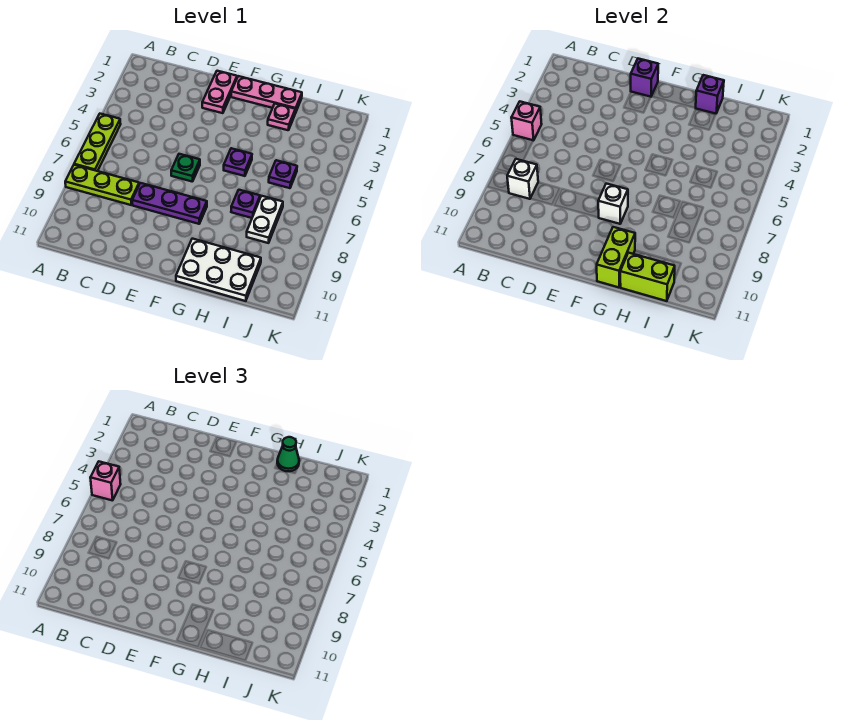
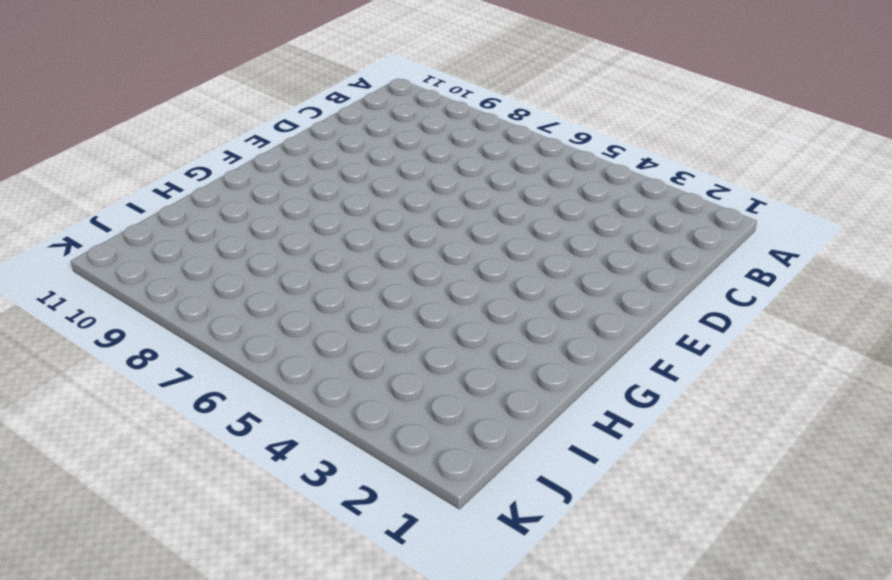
none -> lime plate A5:A7 level 1
none -> lime plate A8:C8 level 1
none -> purple plate D8:F8 level 1

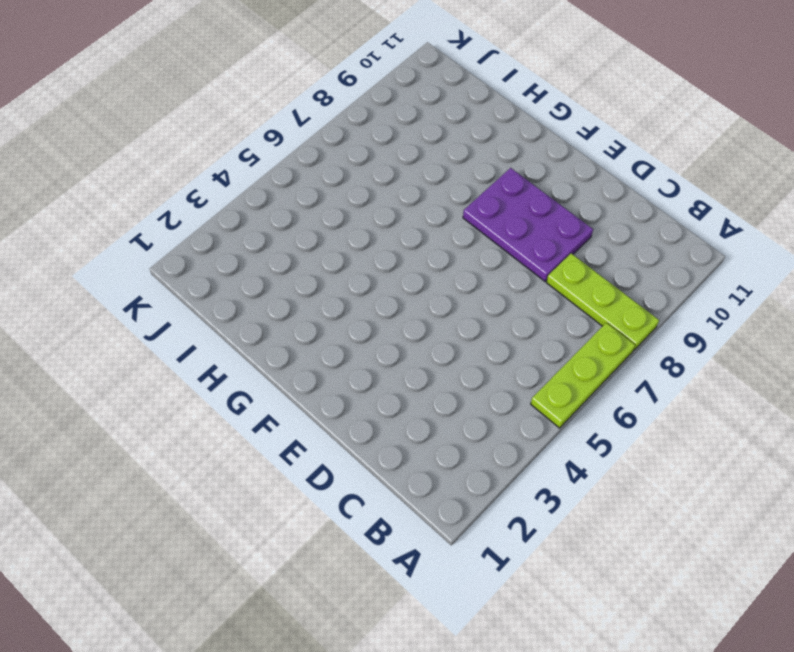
purple plate D8:F9 level 1 -> purple plate D8:F8 level 1
none -> pink plate E1:E2 level 1
none -> green plate E6 level 1
none -> pink plate F1:H1 level 1

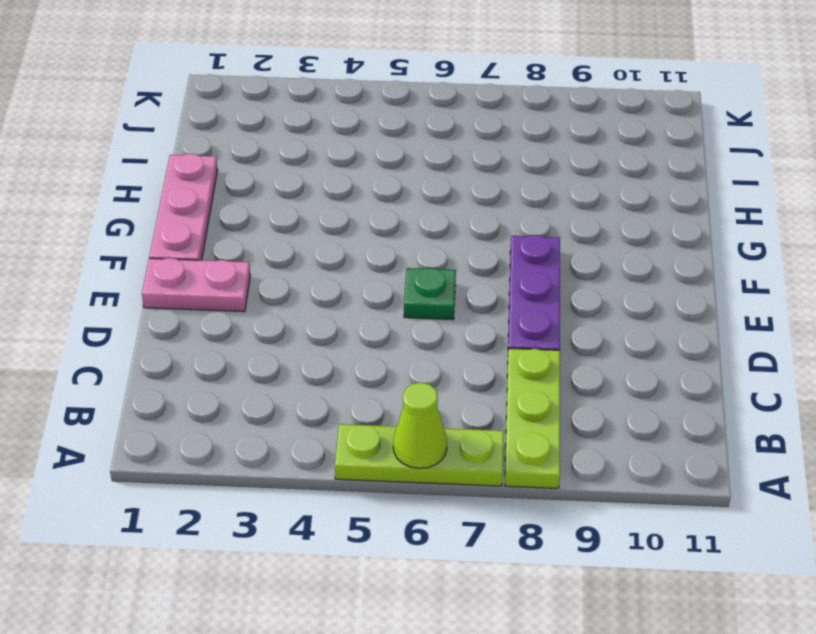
lime cone A6 level 2 -> none
none -> purple plate G5 level 1
none -> white plate G10:I11 level 1
none -> pink plate H2 level 1

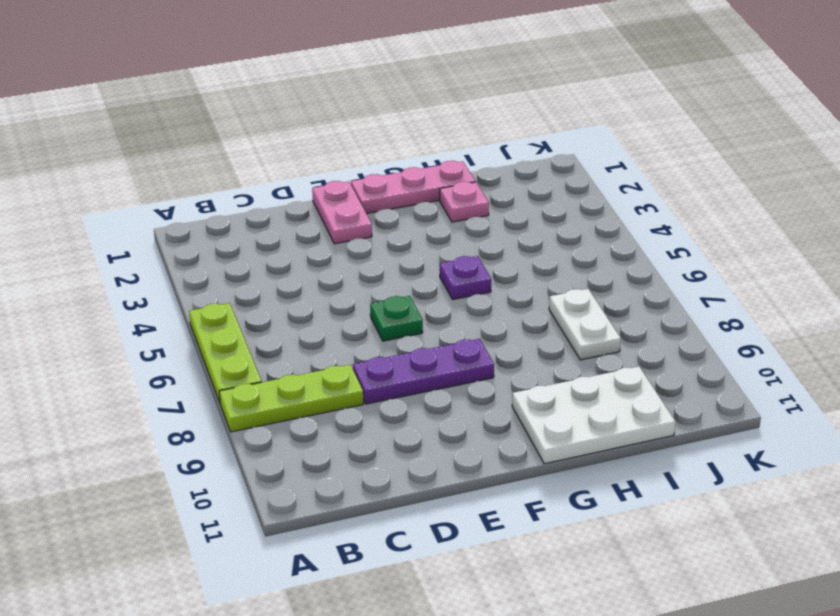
none -> purple plate H7 level 1
none -> purple plate I5 level 1
none -> pink brick A5 level 2

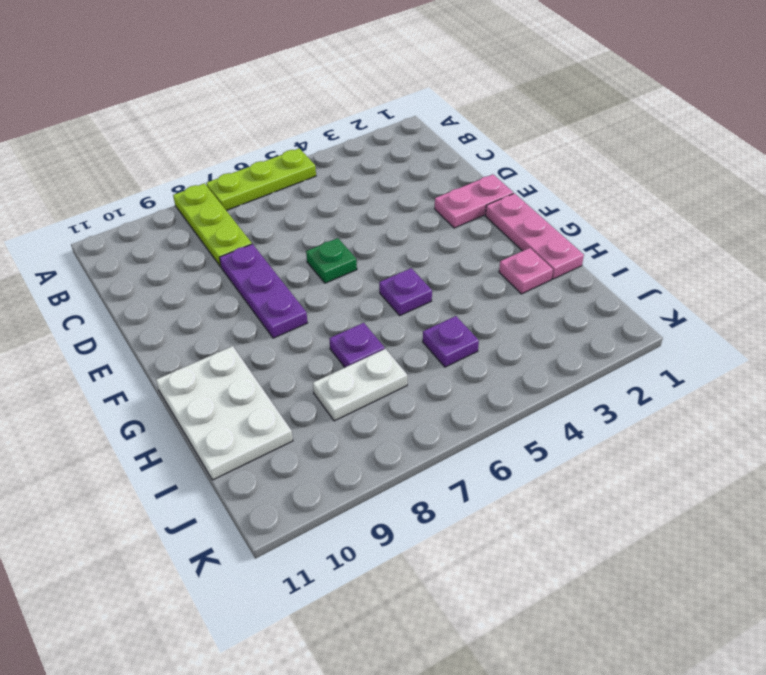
none -> pink brick A5 level 2
none -> white brick B8 level 2
none -> purple brick E1 level 2

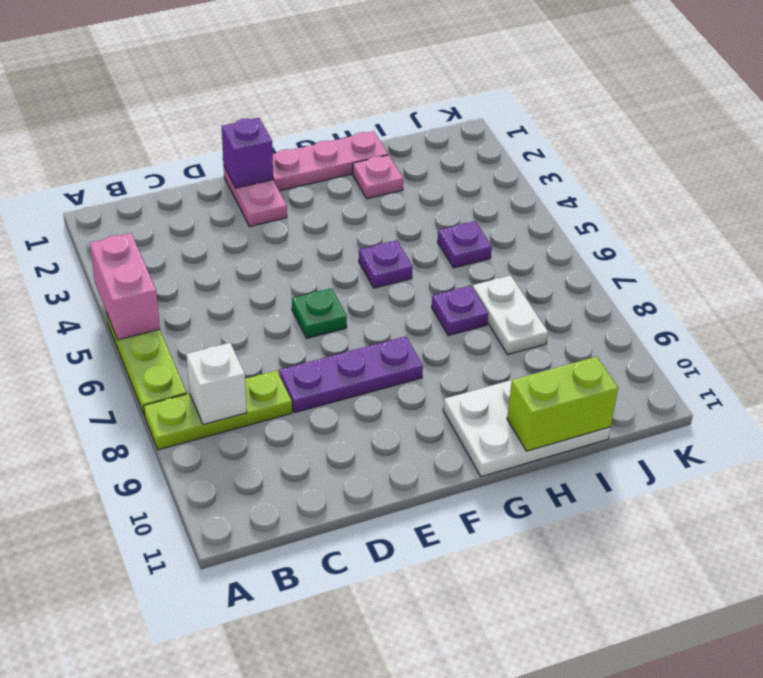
pink brick A4:A5 level 2 -> pink brick A5 level 2
none -> white brick F8 level 2
none -> lime brick G10:G11 level 2
none -> purple brick H1 level 2

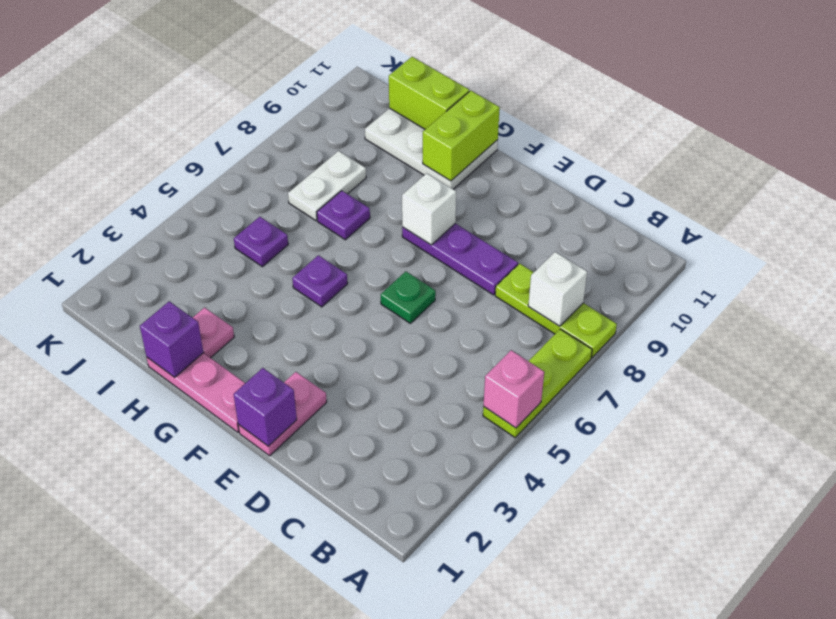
none -> pink brick A5 level 3
none -> green cone H1 level 3

